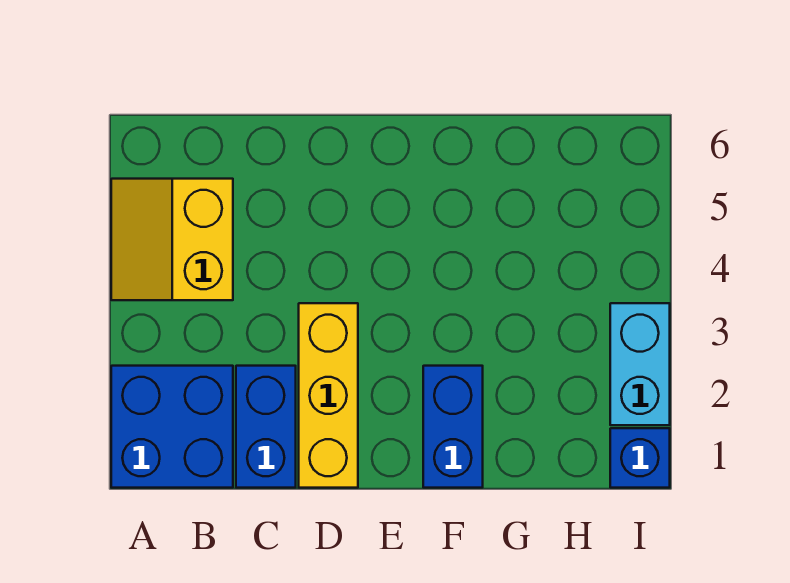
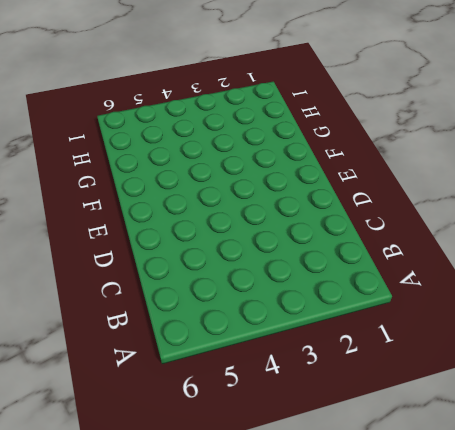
none -> blue brick A1:B2 level 1
none -> yellow slope A4:B5 level 1 top B

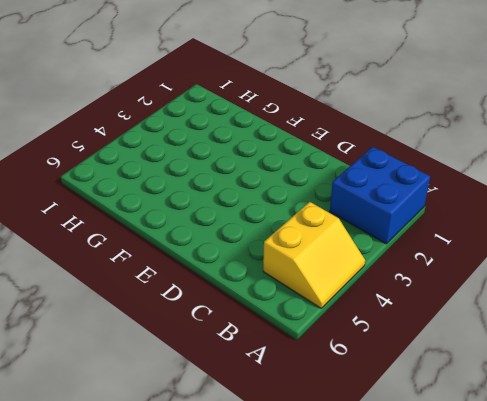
none -> blue brick C1:C2 level 1
none -> yellow brick D1:D3 level 1

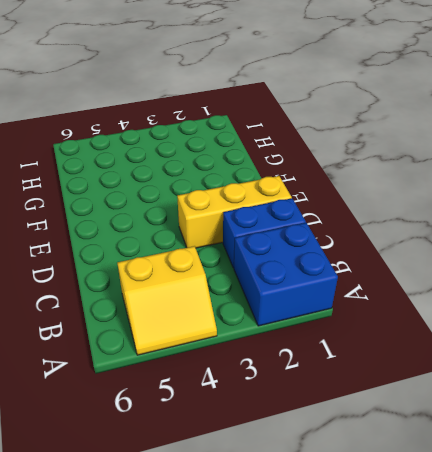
none -> blue brick F1:F2 level 1
none -> blue brick I1 level 1

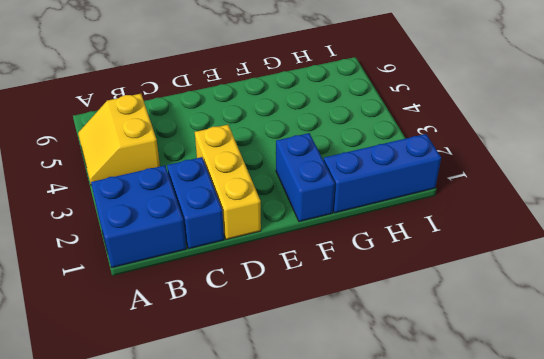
blue brick G1:I1 level 1 -> blue brick I1 level 1
none -> cyan brick I2:I3 level 1

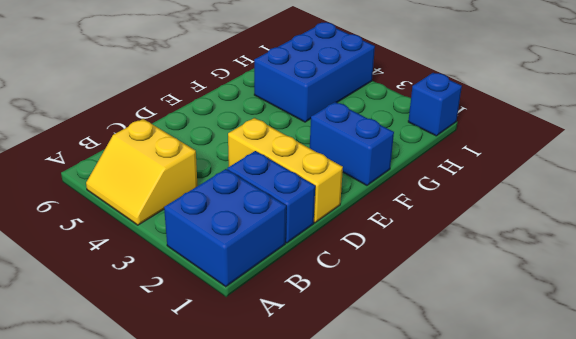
blue brick G4:I5 level 1 -> none
none -> cyan brick I2:I3 level 1

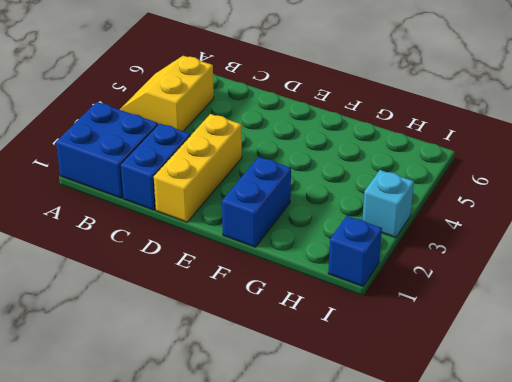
cyan brick I3 level 1 -> cyan brick I2:I3 level 1

